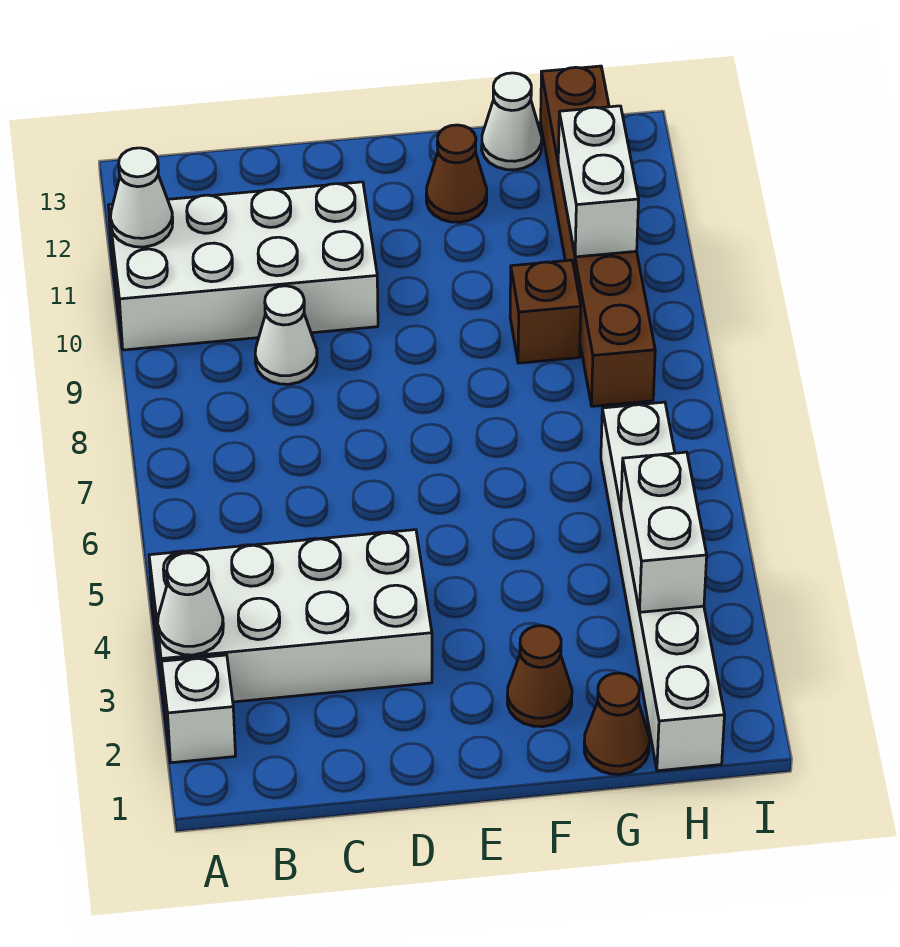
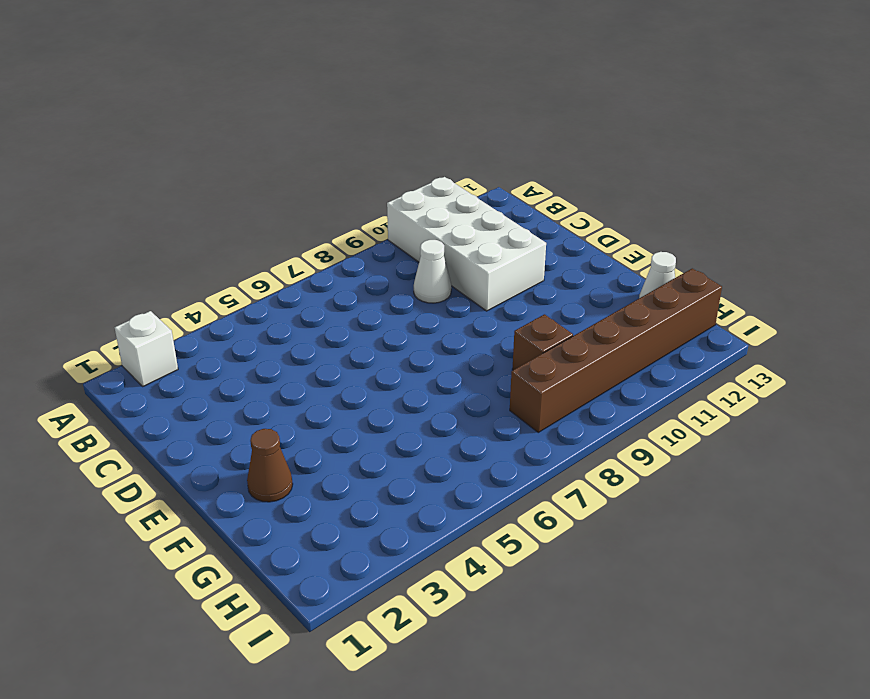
none -> white brick A3:D4 level 1
none -> brown cone F12 level 1
none -> brown cone G1 level 1

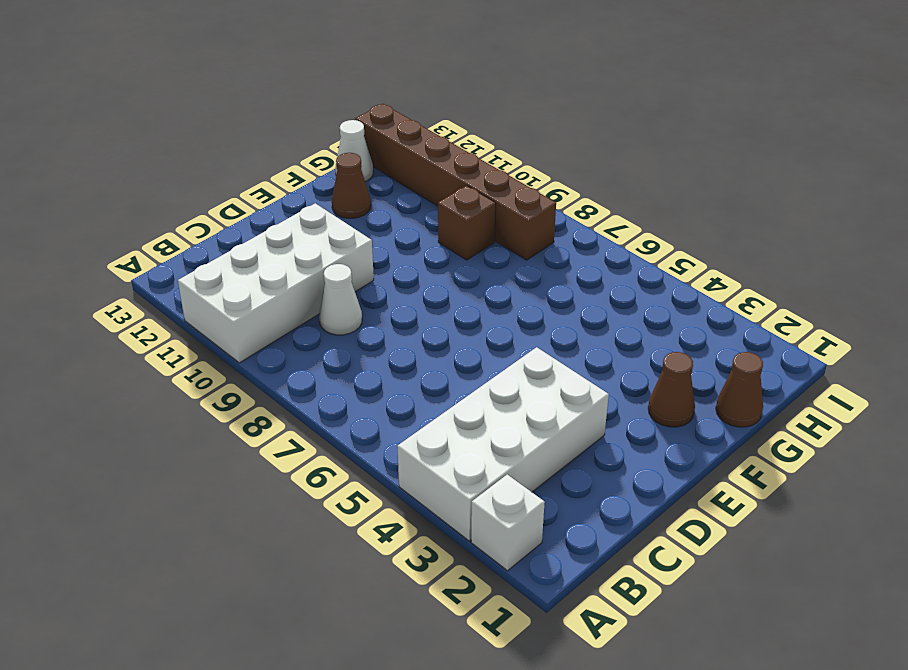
none -> white brick H1:H6 level 1
none -> white cone A3 level 2
none -> white cone A11 level 2

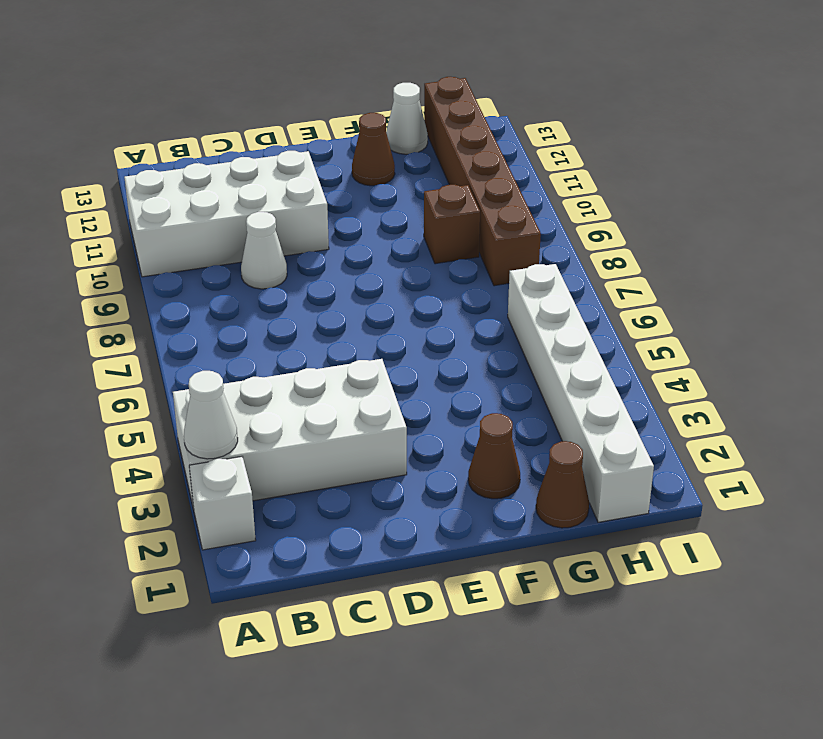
none -> white cone A11 level 2
none -> white brick H3:H4 level 2
none -> white brick H10:H11 level 2

